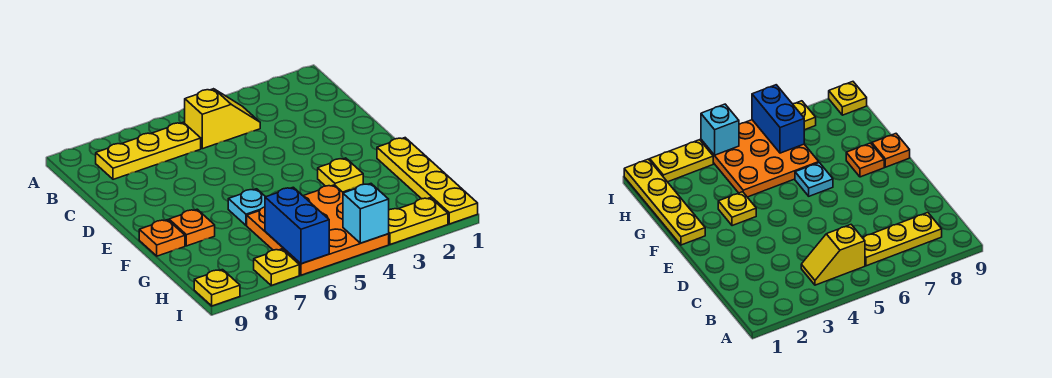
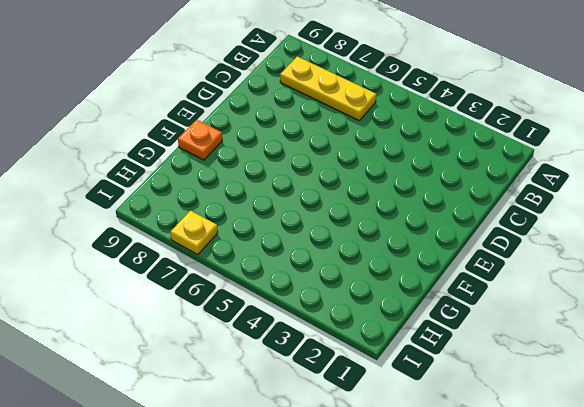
none -> yellow slope B4:B5 level 1 top 5
none -> yellow plate F1:I1 level 1
none -> yellow plate F3 level 1

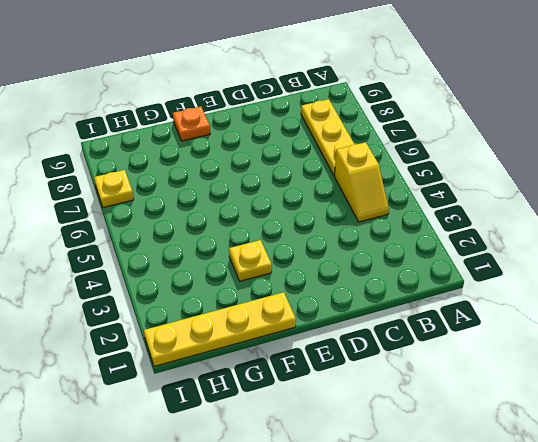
none -> cyan plate F6 level 1
none -> orange plate F8 level 1
none -> orange plate G4:I6 level 1

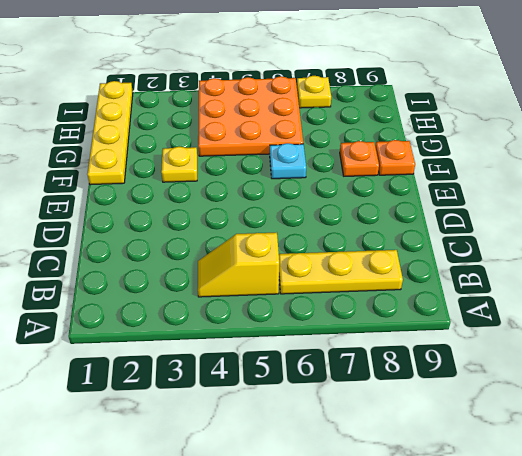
none -> yellow plate I2:I3 level 1
none -> yellow plate I9 level 1
none -> blue brick H6:I6 level 2

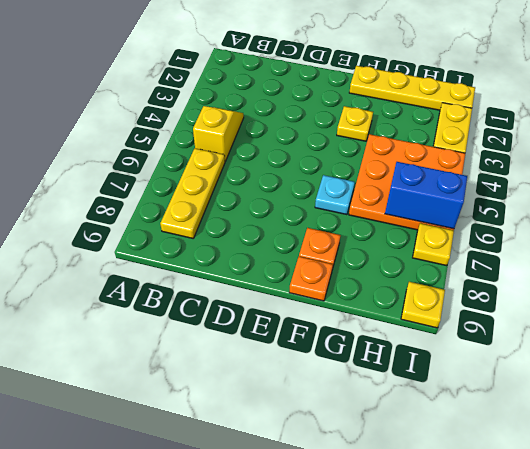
none -> cyan brick I4 level 2

